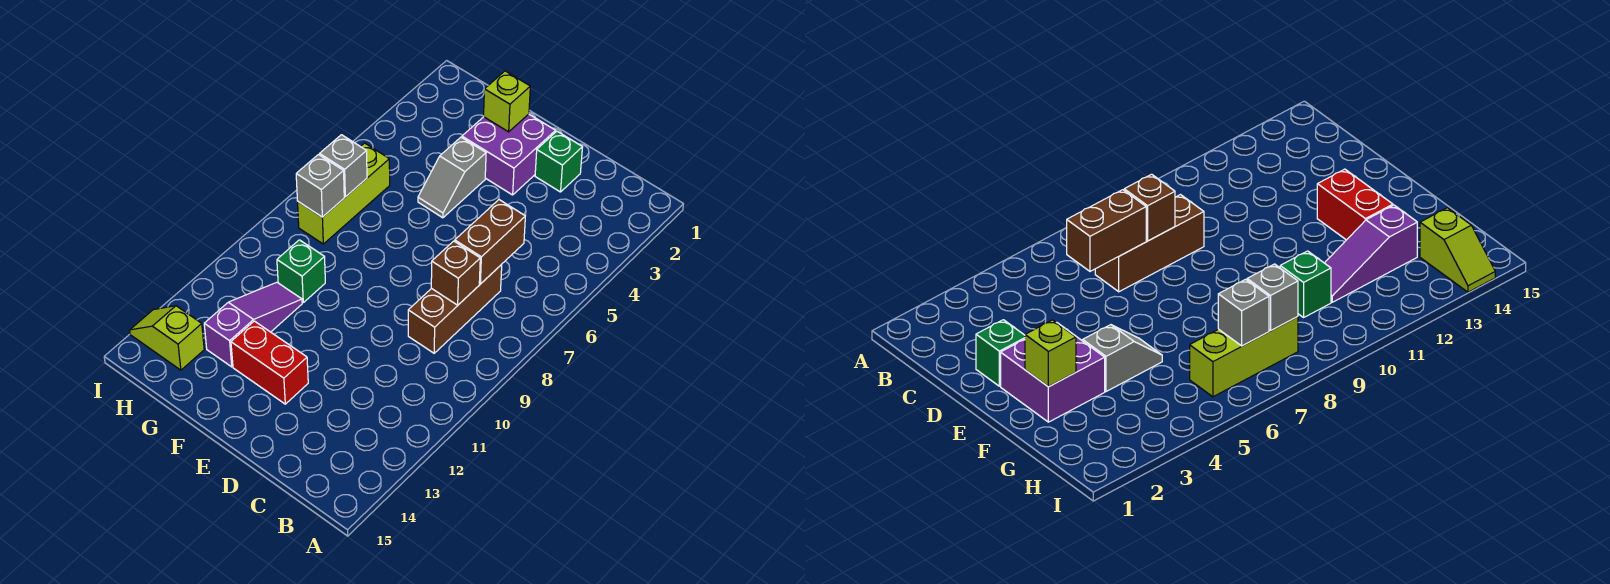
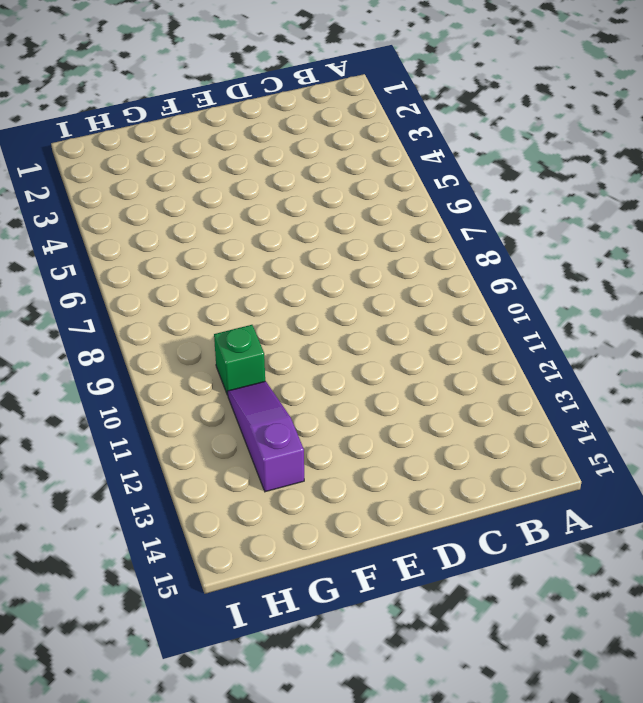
none -> brown brick C7:C9 level 1
none -> green brick D2 level 1
none -> purple brick E2:F3 level 1

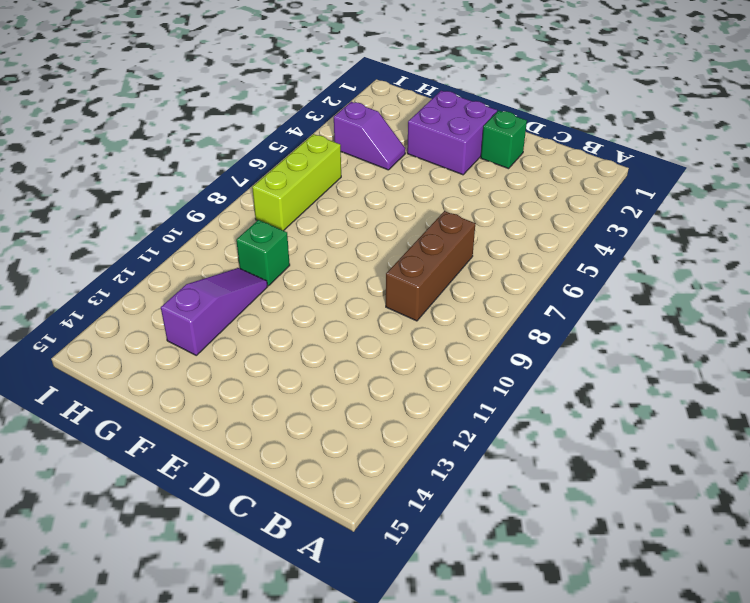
purple slope G4:H4 level 1 top H -> none
none -> red brick E13:F13 level 1
none -> grey slope F4:F5 level 1 top 4
none -> lime slope H14:I14 level 1 top H

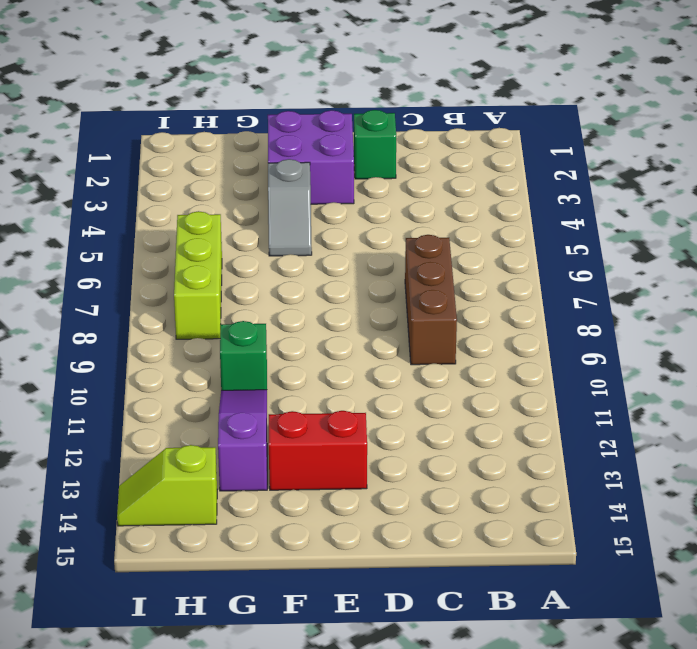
none -> brown brick C6:C7 level 2
none -> brown brick C8 level 2
none -> lime brick F2 level 2

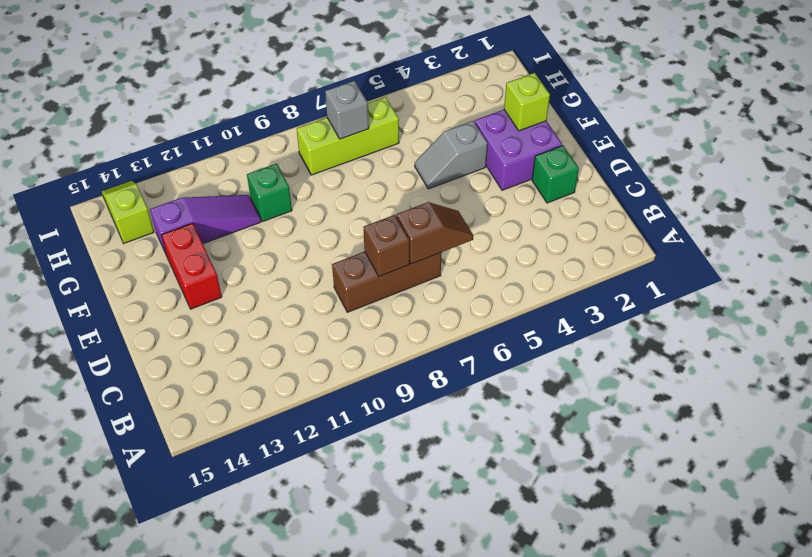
brown slope C6:C7 level 2 top 7 -> brown brick C6:C7 level 2
none -> grey brick H8 level 2

